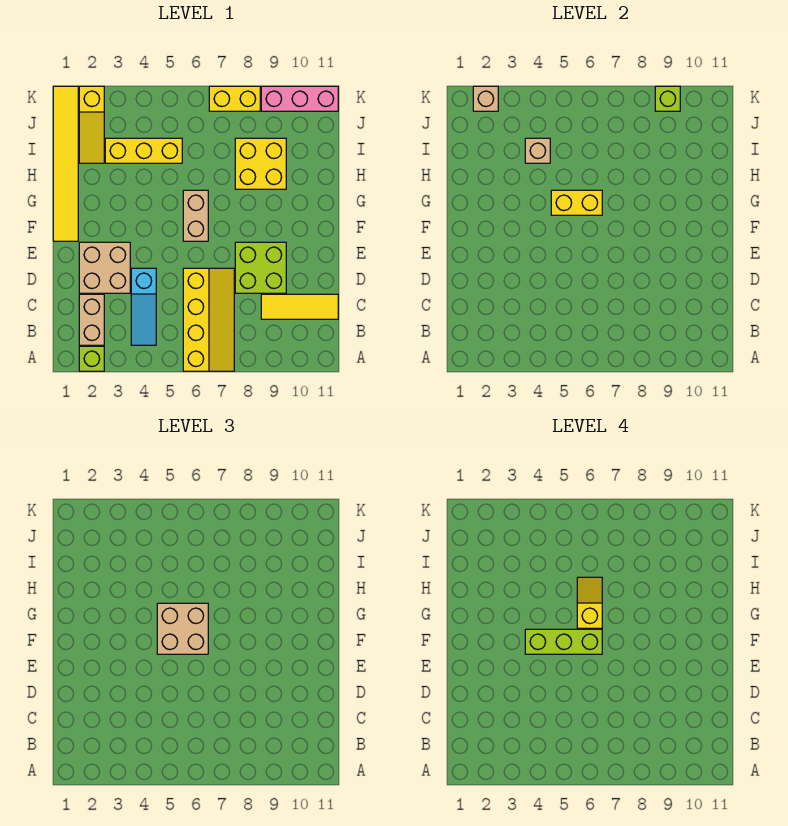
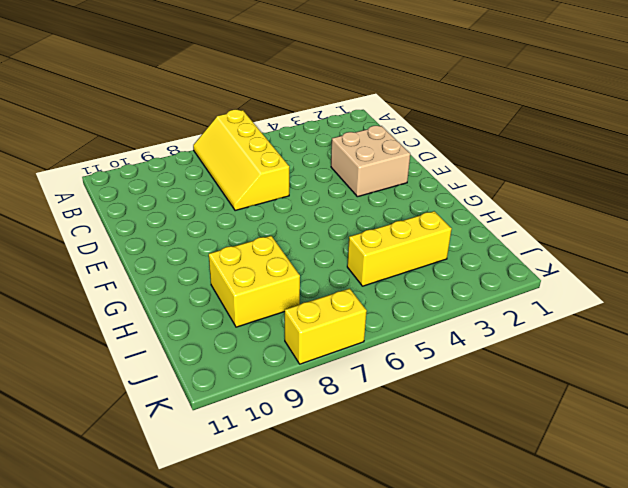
none -> lime brick A2 level 1
none -> tan brick B2:C2 level 1
none -> cyan slope B4:D4 level 1 top D

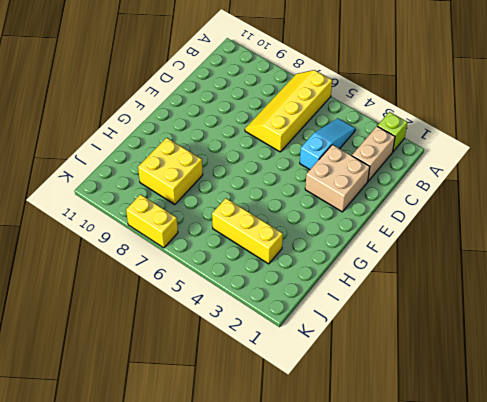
none -> yellow tile C9:C11 level 1
none -> lime brick D8:E9 level 1
none -> yellow tile F1:K1 level 1

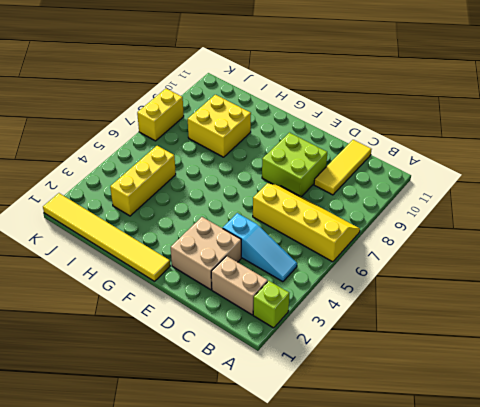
none -> tan brick F6:G6 level 1
none -> yellow slope I2:K2 level 1 top K
none -> pink brick K9:K11 level 1

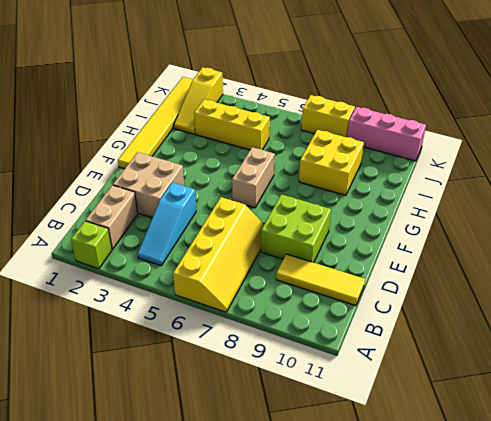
none -> yellow brick G5:G6 level 2
none -> tan brick I4 level 2
none -> tan brick K2 level 2

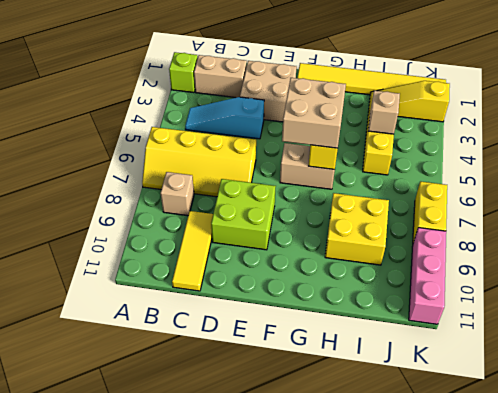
tan brick B8 level 1 -> tan brick K2 level 2
none -> lime brick K9 level 2
none -> lime brick F4:F6 level 4
none -> yellow slope G6:H6 level 4 top G

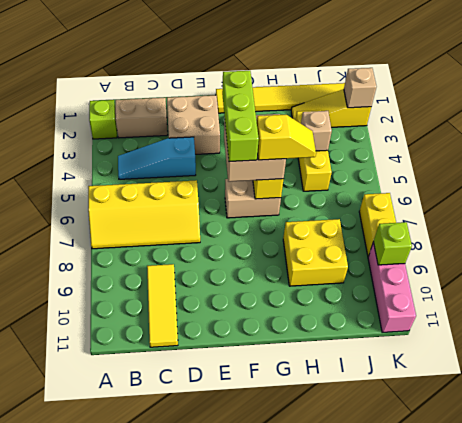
none -> lime brick D8:E9 level 1

